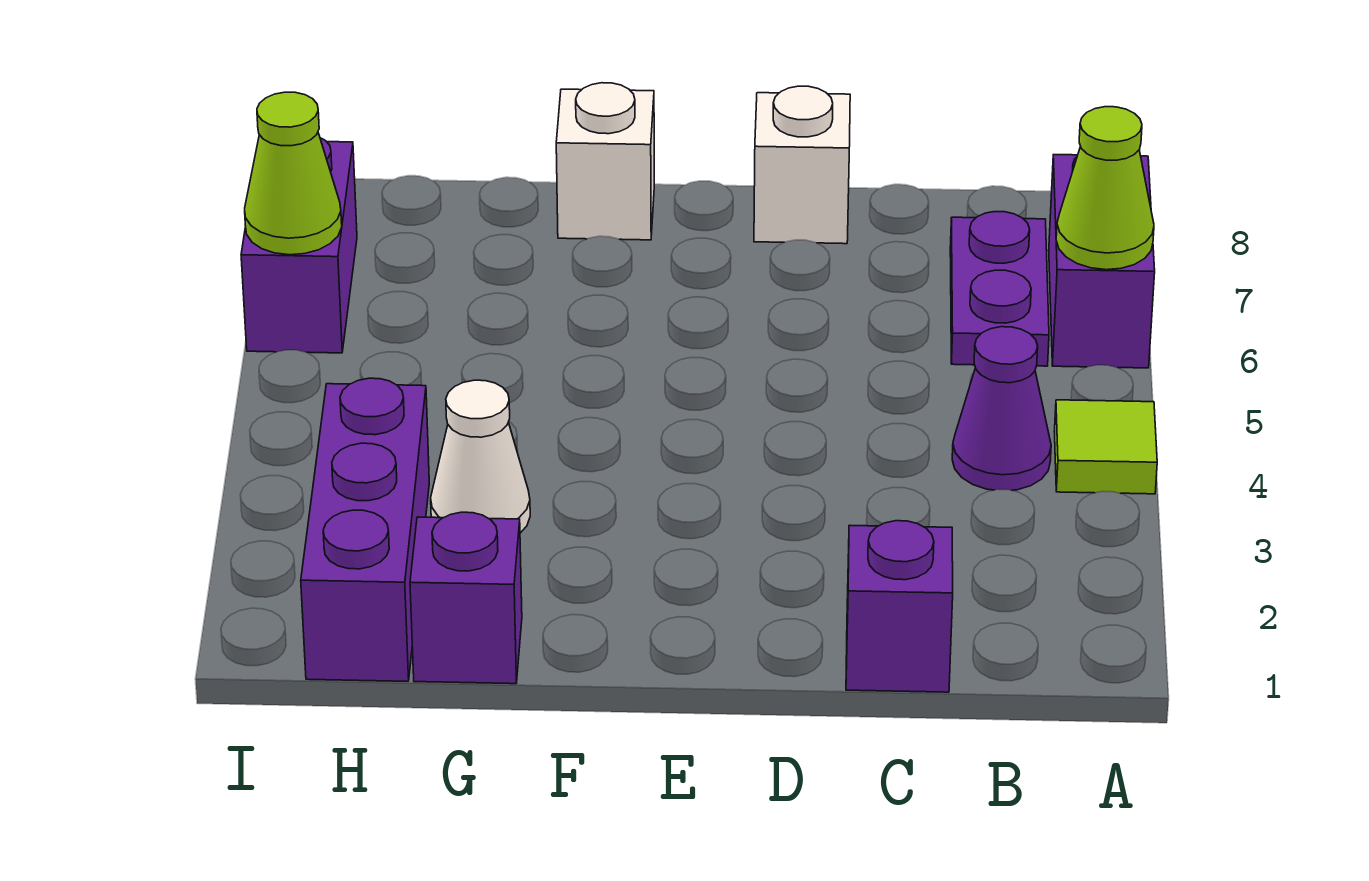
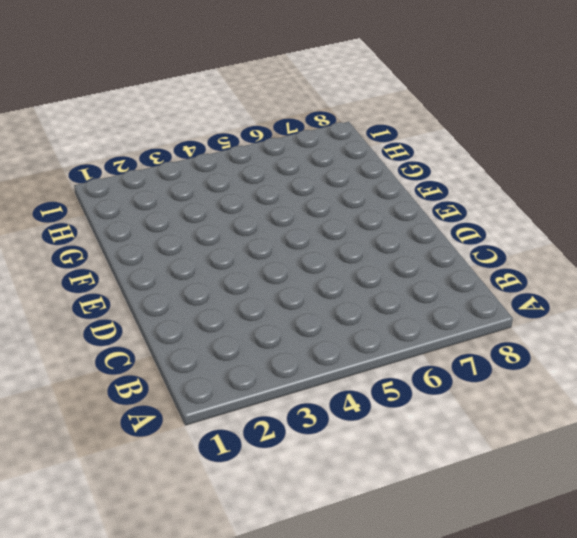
none -> lime tile A4 level 1
none -> purple brick A6:A7 level 1
none -> purple cone B4 level 1

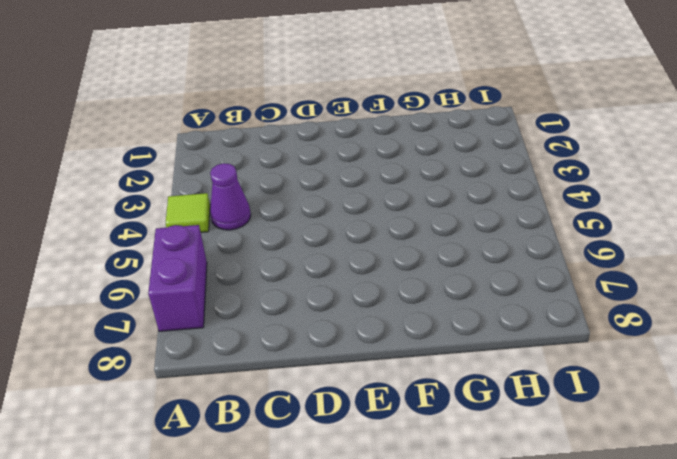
none -> purple plate B6:B7 level 1
none -> purple brick C1 level 1
none -> white brick D8 level 1

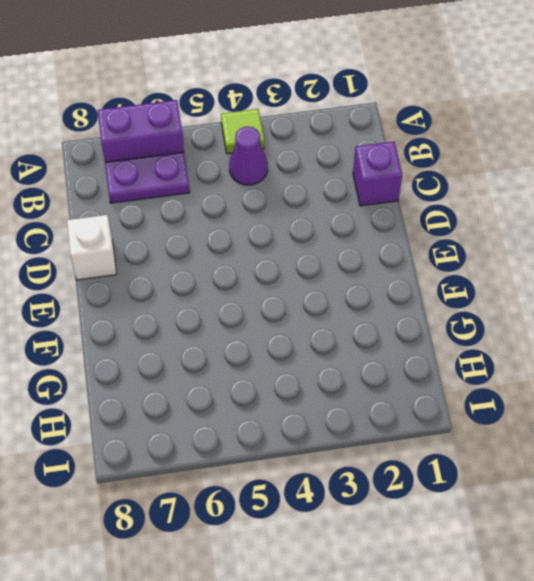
none -> white brick F8 level 1
none -> purple brick G1 level 1
none -> white cone G3 level 1

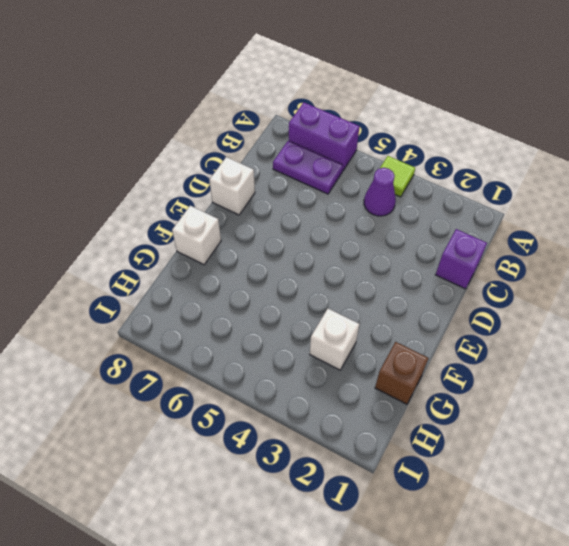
brown brick G1 level 1 -> purple brick G1 level 1
white brick G3 level 1 -> white cone G3 level 1
none -> purple brick H1:H3 level 1
none -> purple brick I6:I7 level 1
none -> lime cone A6 level 2

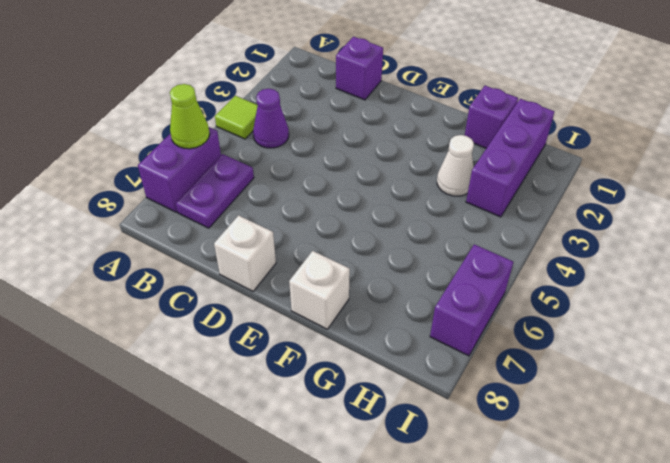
none -> lime cone I6 level 2

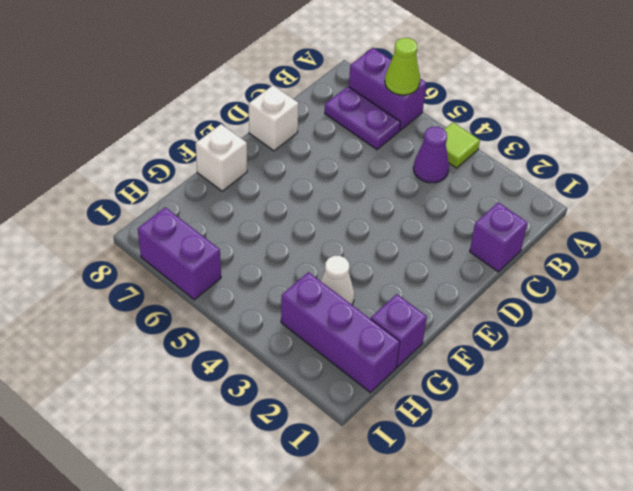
none -> lime cone I6 level 2

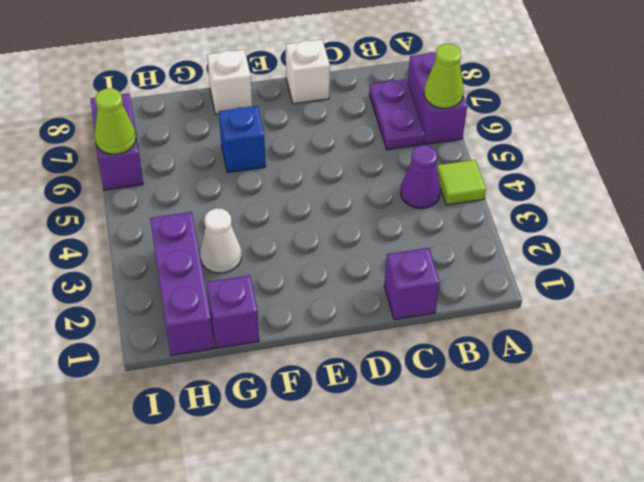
blue brick F6 level 1 -> none

